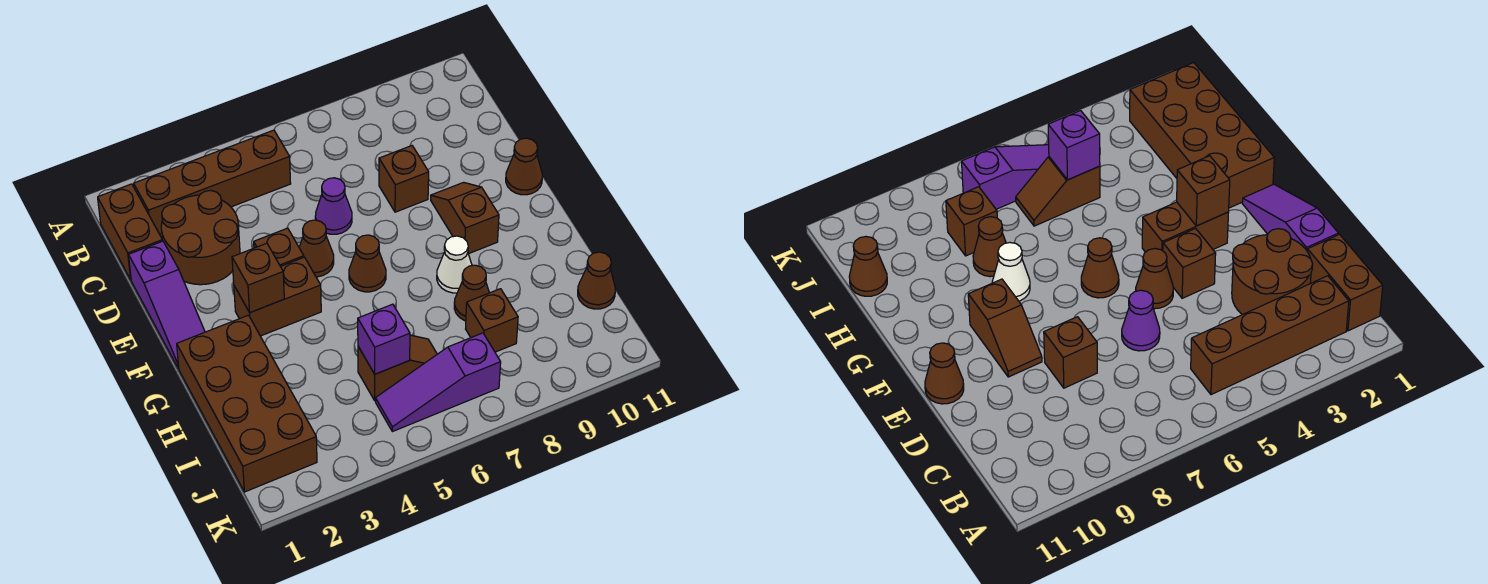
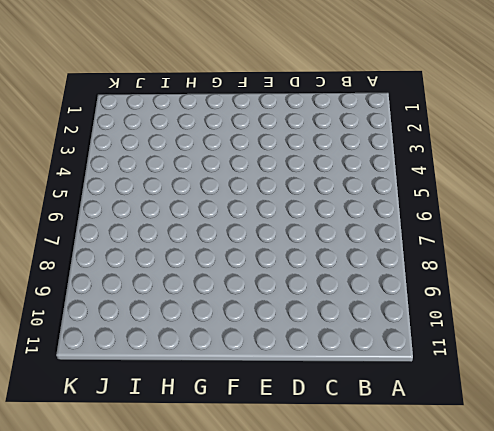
none -> brown brick B1:C1 level 1
none -> brown brick B2:B5 level 1
none -> brown round brick C2:D3 level 1

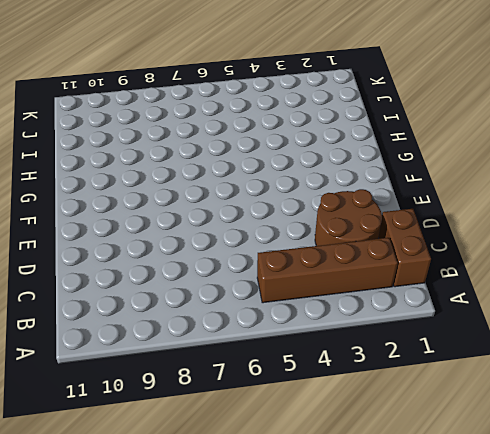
none -> purple slope D1:F1 level 1 top D
none -> purple cone D6 level 1
none -> brown brick D8 level 1

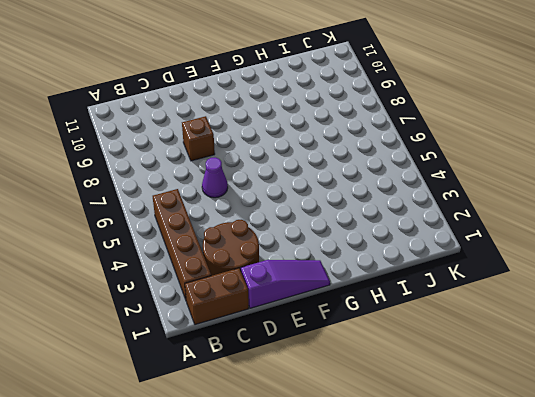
none -> brown brick E4 level 1
none -> brown cone E5 level 1
none -> brown slope E9:F9 level 1 top F

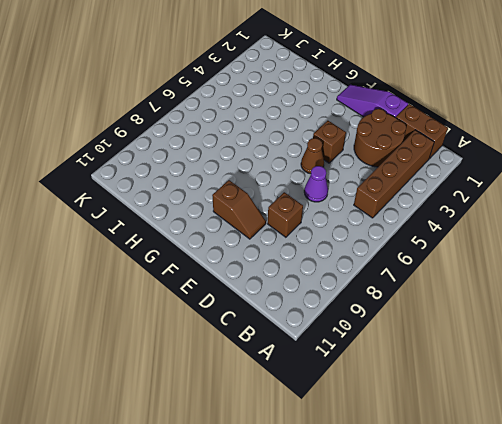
none -> brown cone E11 level 1
none -> brown brick F3:F4 level 1
none -> brown cone F6 level 1

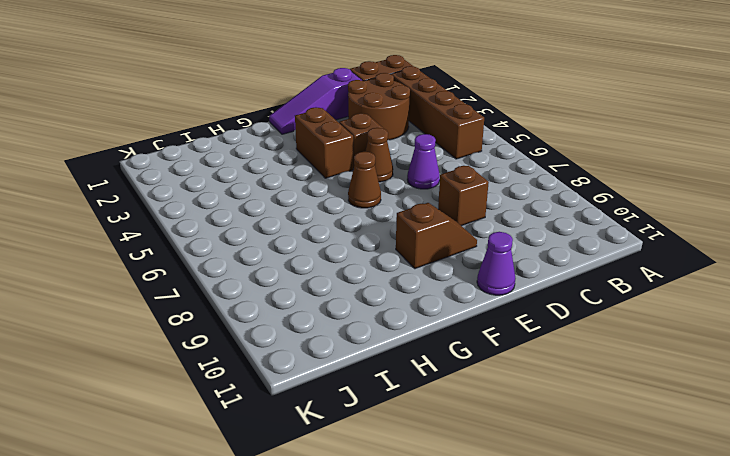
purple cone E11 level 1 -> brown cone E11 level 1
none -> brown brick G1:J2 level 1
none -> white cone G8 level 1
none -> brown cone H8 level 1

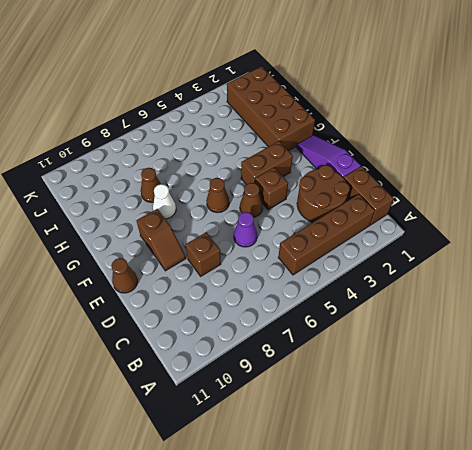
none -> brown slope I5:I6 level 1 top 5
none -> brown brick I8 level 1
none -> brown cone I11 level 1

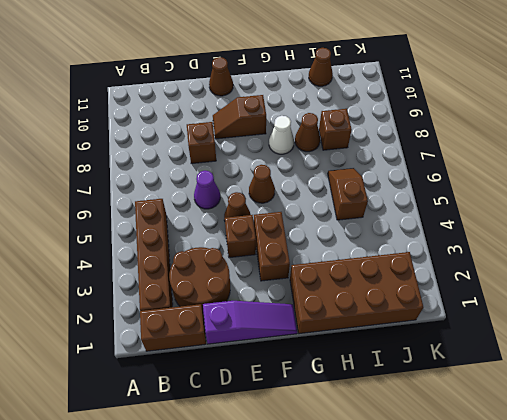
none -> purple slope J5:J7 level 1 top 7
none -> brown brick F3 level 2
none -> purple brick I5 level 2

